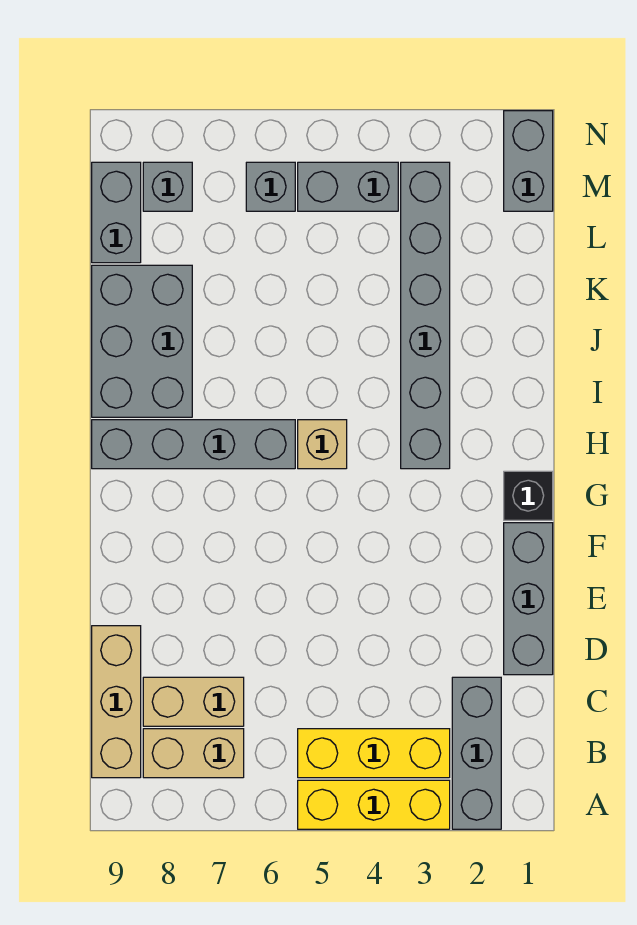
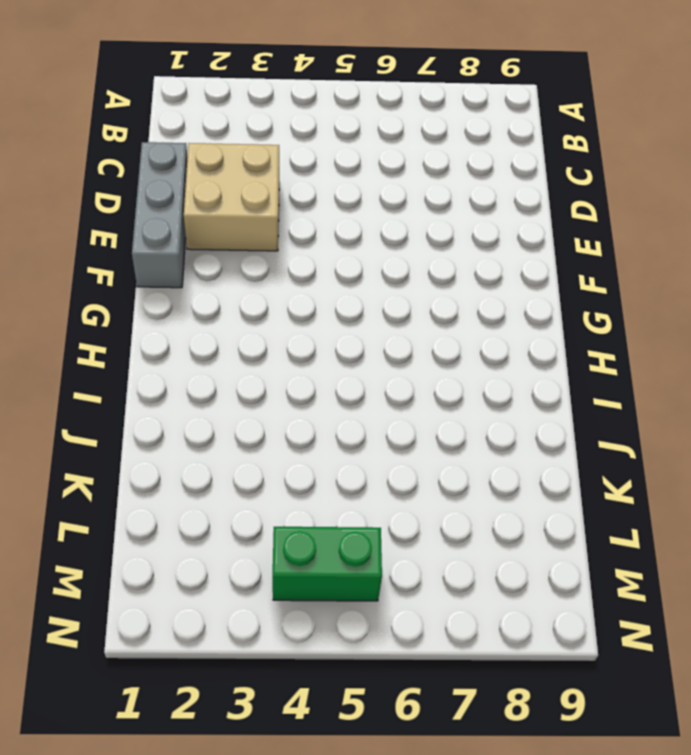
tan brick D2:E3 level 1 -> none
green brick M4:M5 level 1 -> grey brick M4:M5 level 1
none -> grey brick A2:C2 level 1
none -> yellow brick A3:A5 level 1
none -> yellow brick B3:B5 level 1

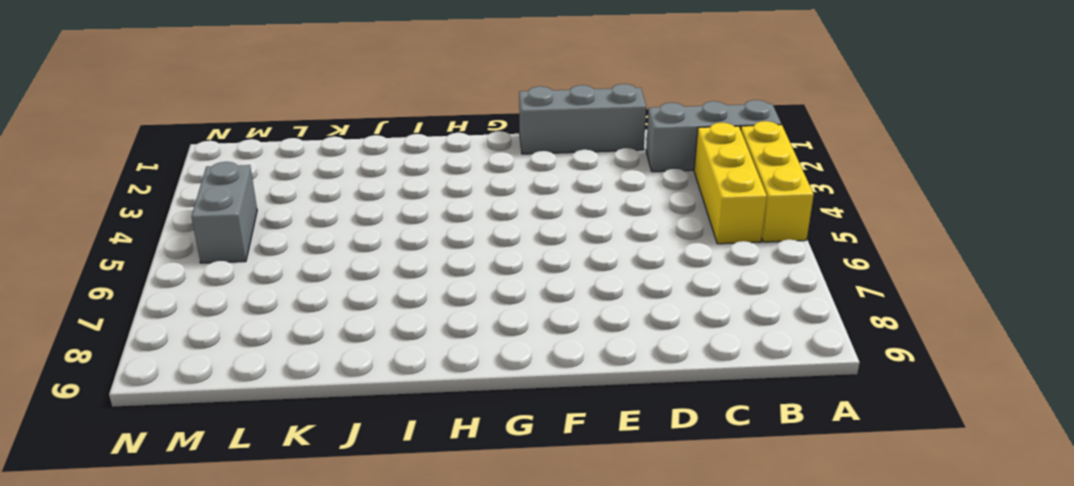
none -> tan brick B7:B8 level 1
none -> tan brick B9:D9 level 1
none -> tan brick C7:C8 level 1

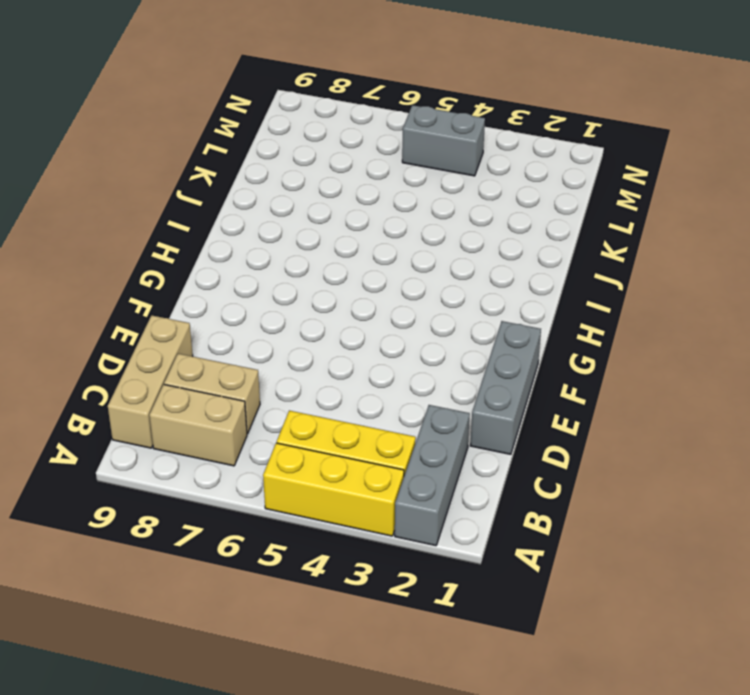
none -> black brick G1 level 1
none -> grey brick H3:M3 level 1
none -> tan brick H5 level 1

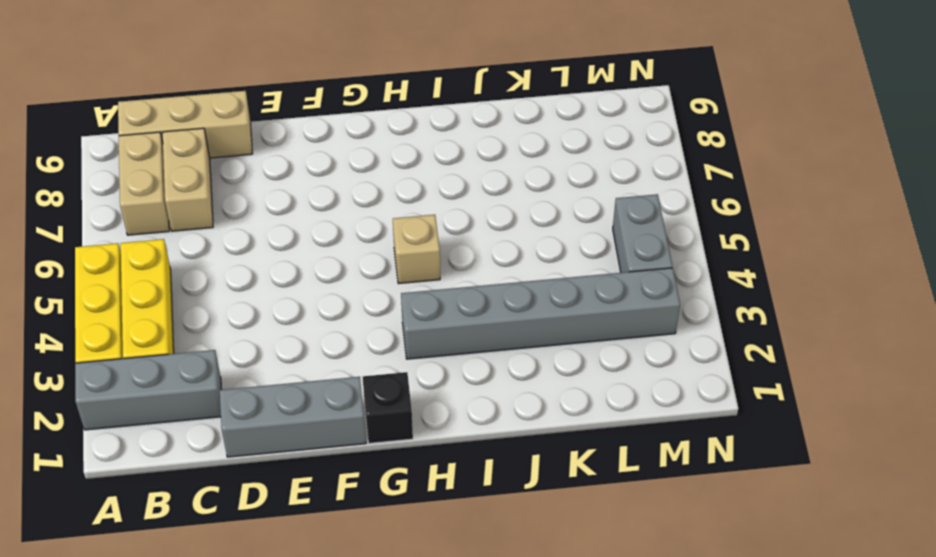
none -> grey brick H6:H9 level 1
none -> grey brick I8:K9 level 1
none -> grey brick L9:M9 level 1

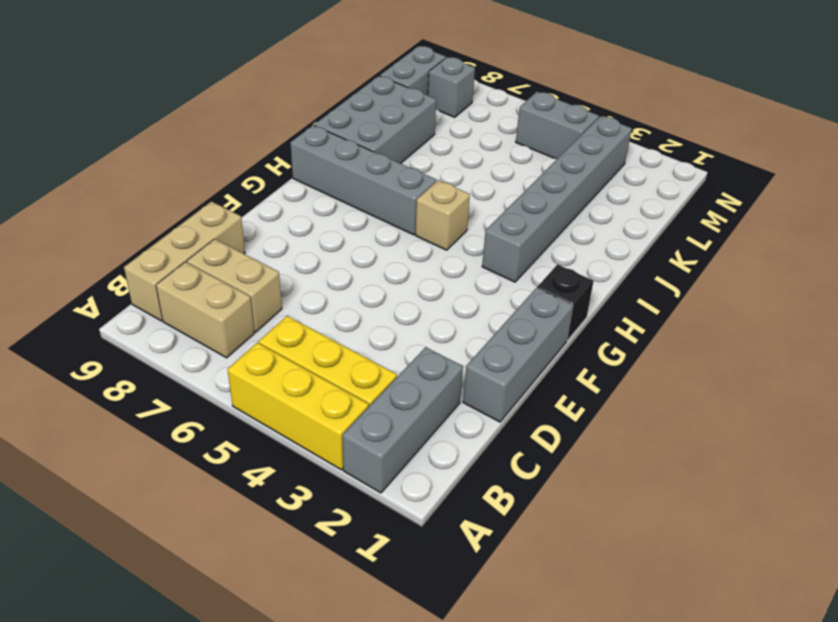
none -> grey brick M1:N1 level 1
none -> grey brick M6 level 1

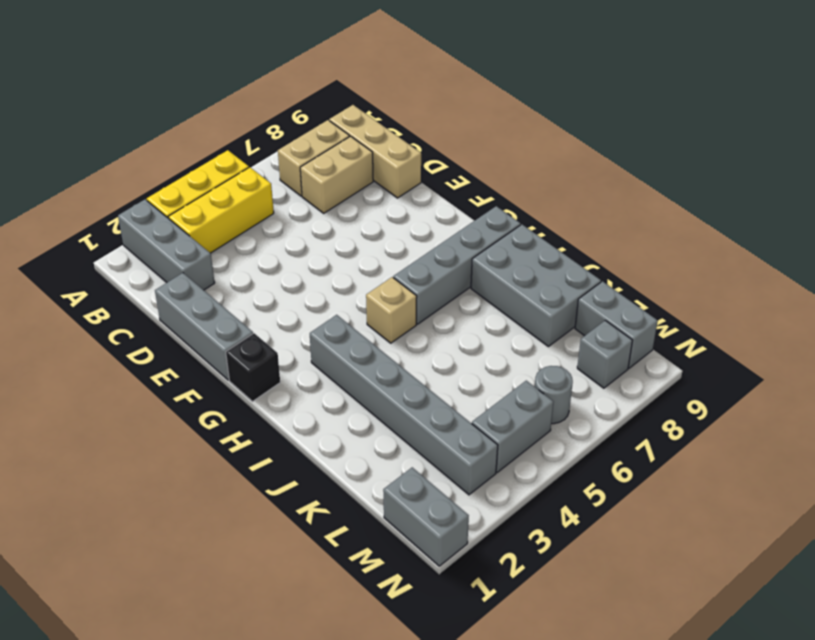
grey round brick M6 level 1 -> grey brick M6 level 1

